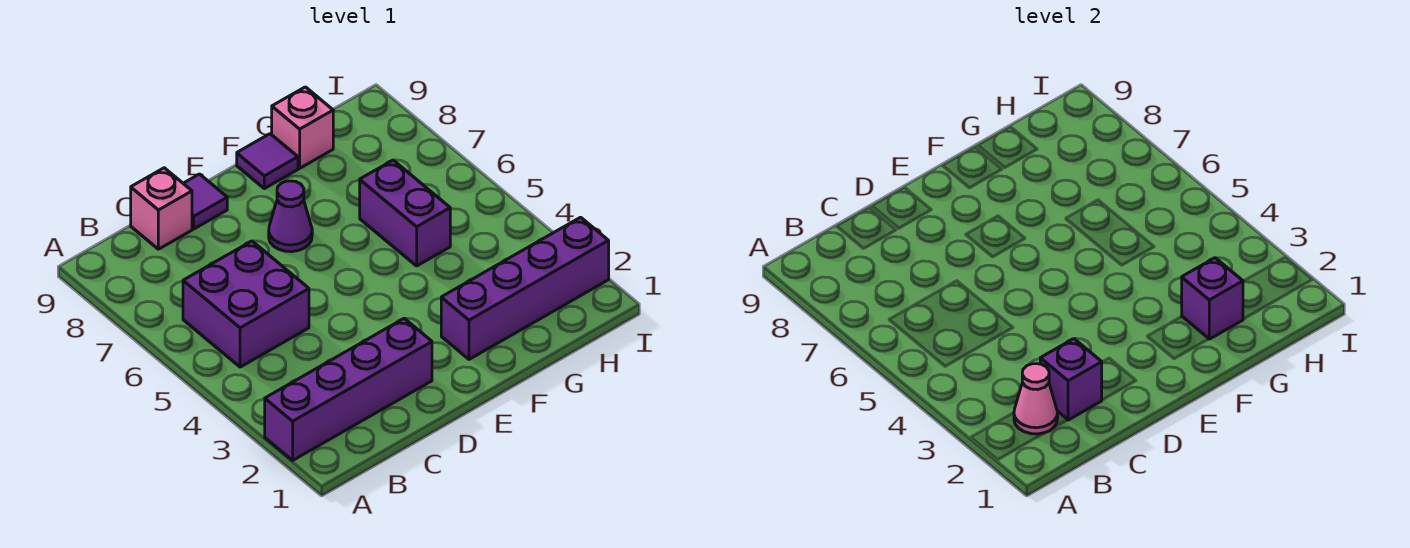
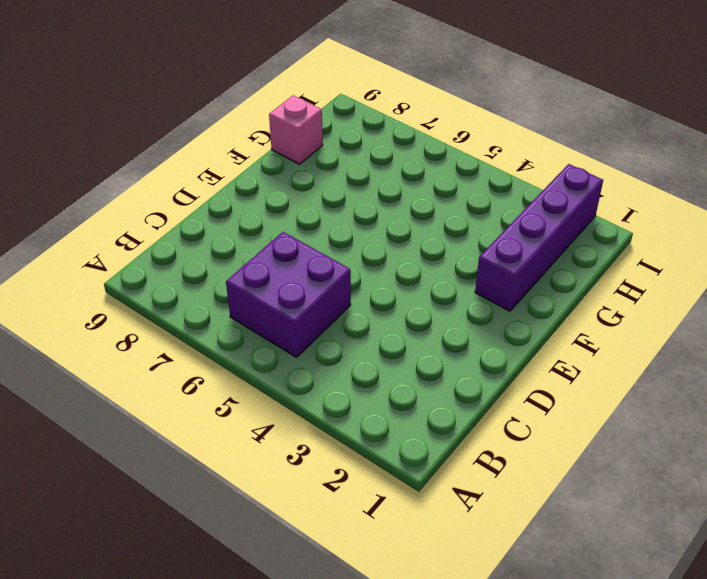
none -> purple brick A2:D2 level 1
none -> pink brick C9 level 1
none -> purple tile D9 level 1

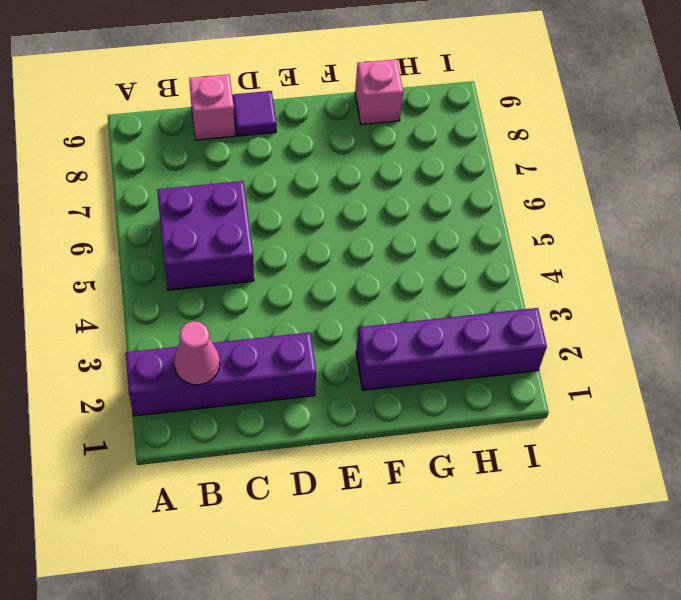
none -> purple cone E7 level 1
none -> purple tile F9 level 1
none -> purple brick G5:G6 level 1

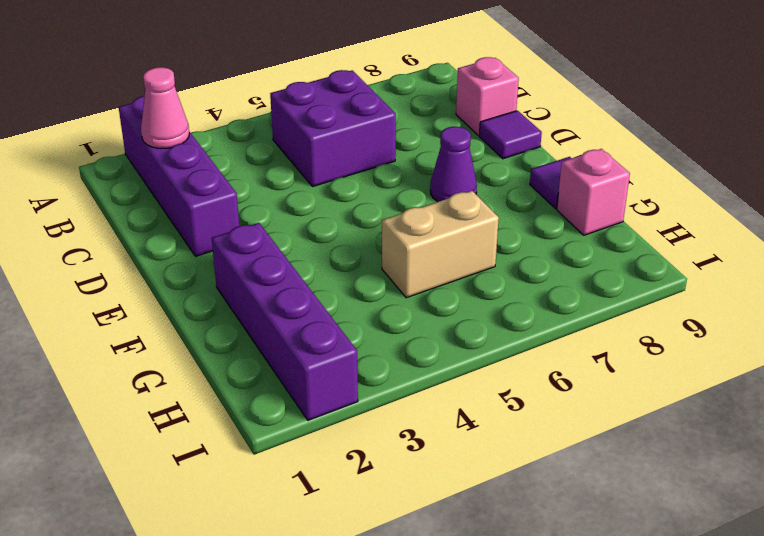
tan brick G5:G6 level 1 -> purple brick G5:G6 level 1
none -> purple brick C2 level 2
none -> purple brick G2 level 2

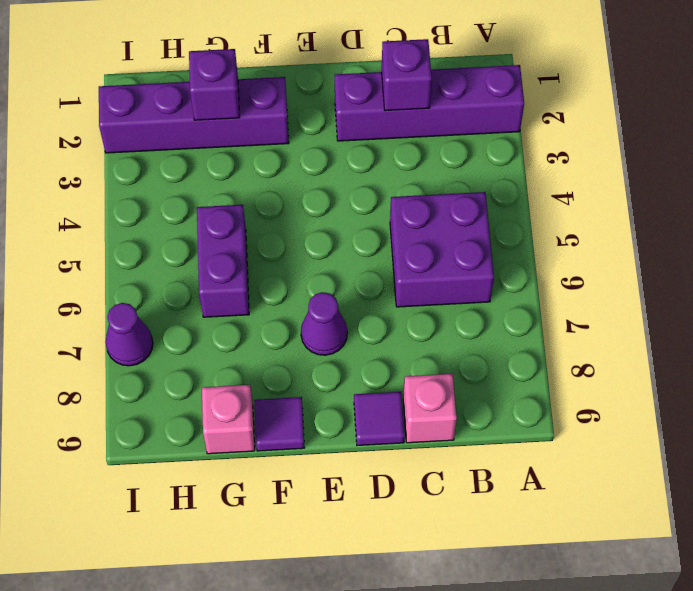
purple cone I7 level 1 -> none
none -> pink cone B2 level 2

